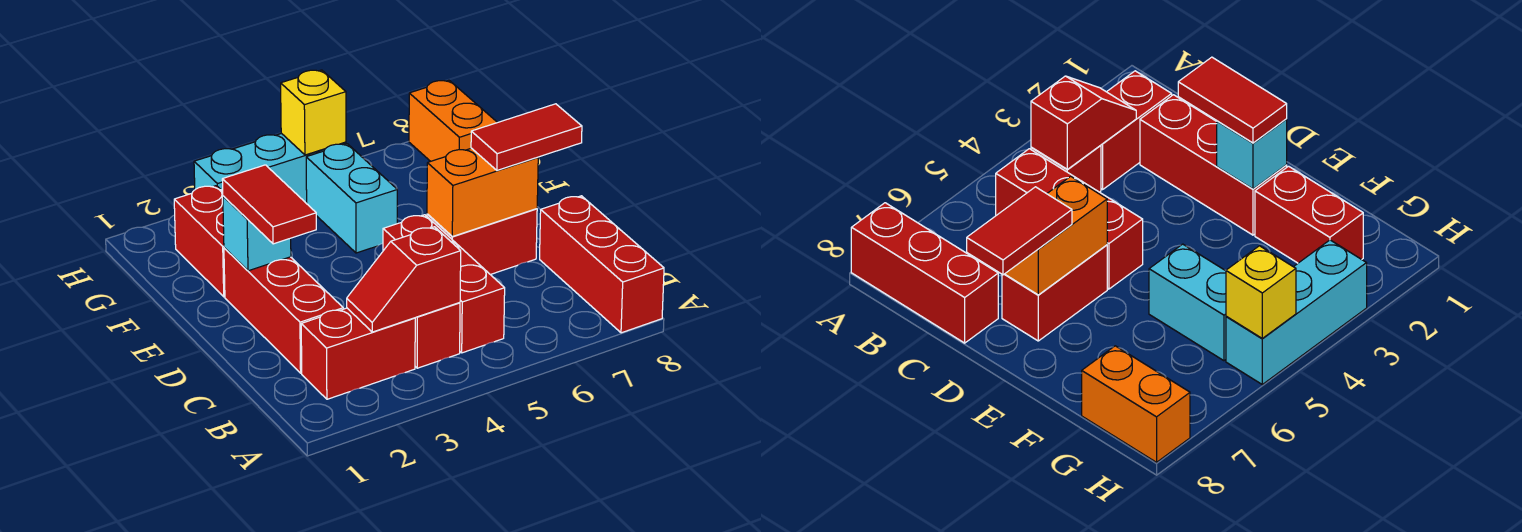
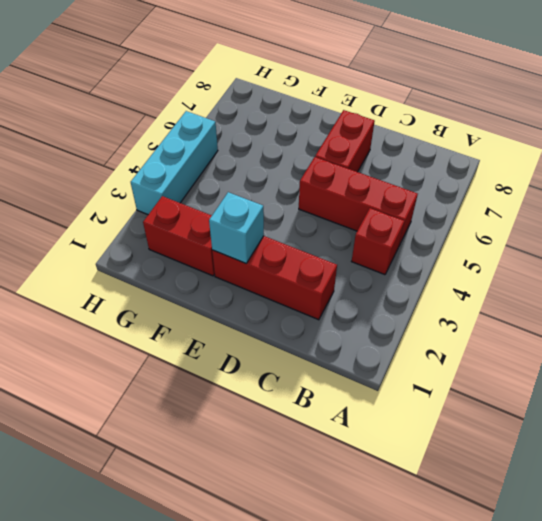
none -> red brick A8:C8 level 1
none -> red brick B2:B3 level 1
none -> cyan brick F5:G5 level 1

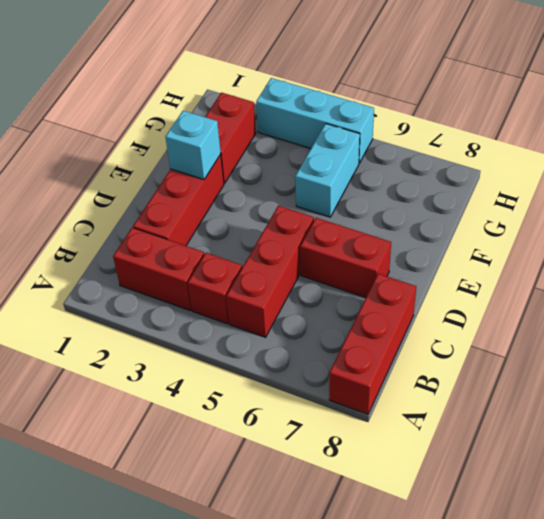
none -> orange brick G8:H8 level 1
none -> red slope B3:B4 level 2 top 4
none -> orange brick D6:D7 level 2

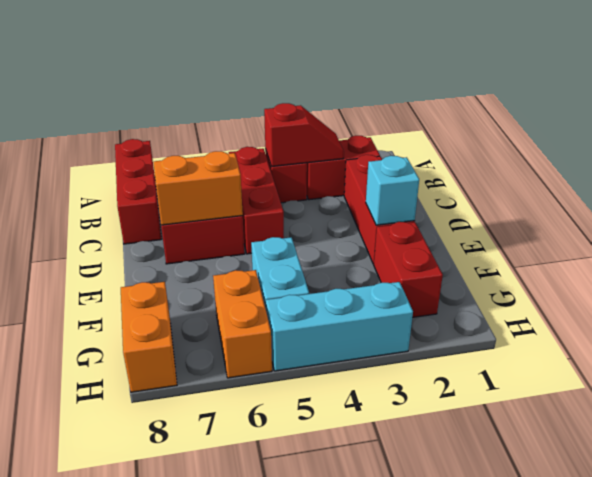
orange brick G6:H6 level 1 -> none
none -> yellow brick H5 level 2
none -> red tile D2:E2 level 3
none -> red tile D7:D8 level 3

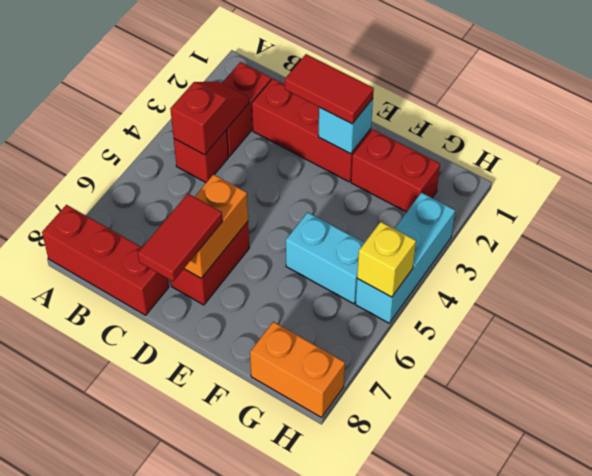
none -> red brick B5:D5 level 1

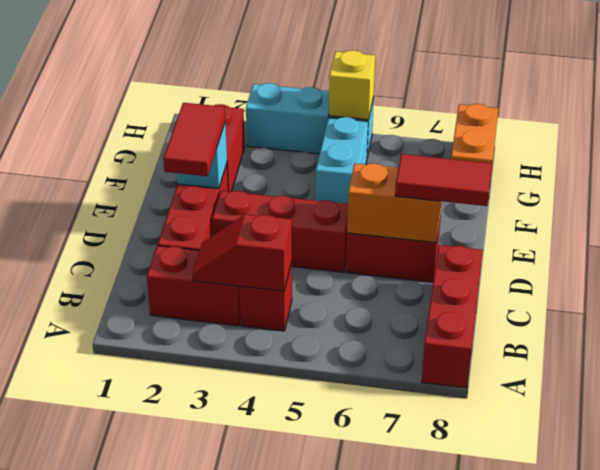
red brick D3:D5 level 1 -> red brick B5:D5 level 1

